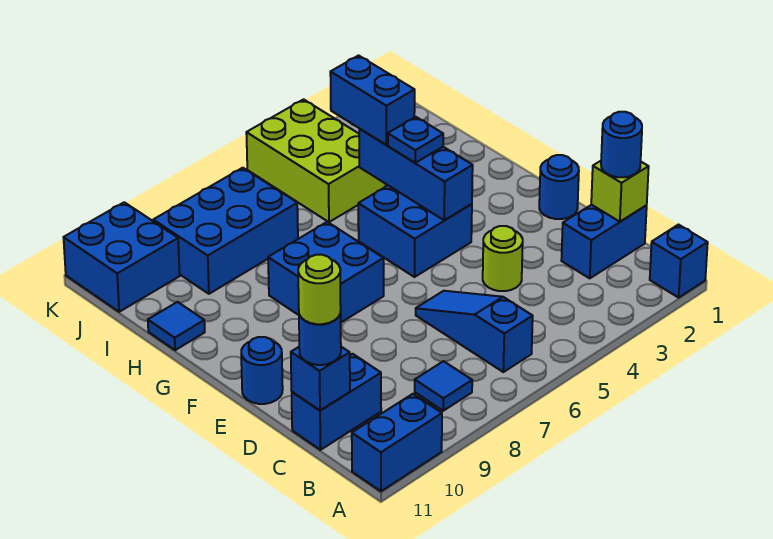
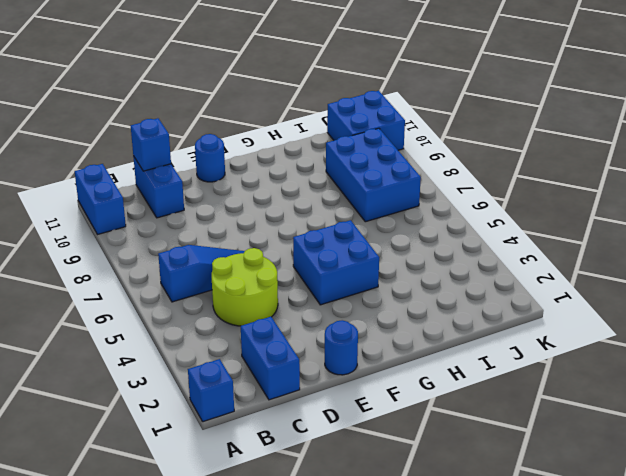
lime round brick C4:D5 level 1 -> lime round brick D4 level 1
none -> blue tile B8 level 1
none -> blue brick F7:G8 level 1
none -> blue tile H11 level 1

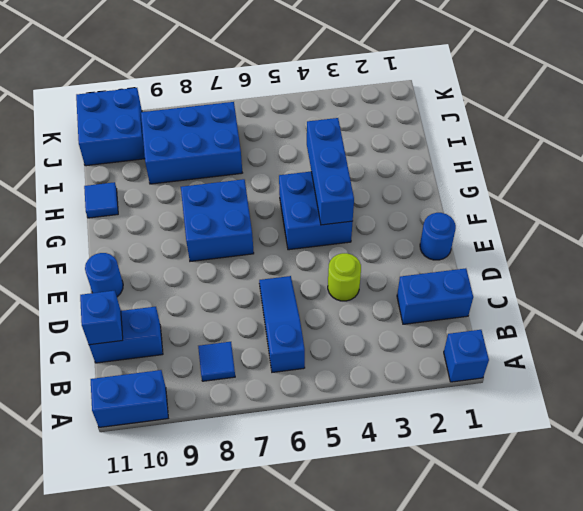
none -> lime brick I4:K5 level 1
none -> lime brick C1 level 2
none -> blue round brick C1 level 3

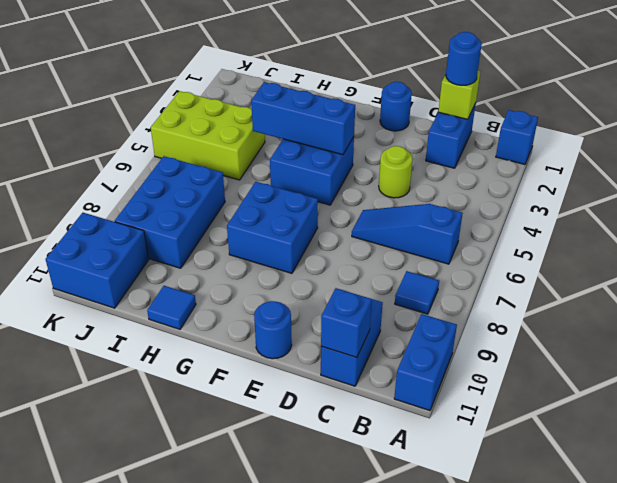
none -> blue round brick C11 level 3
none -> blue plate G4 level 3
none -> blue brick H4:I4 level 3

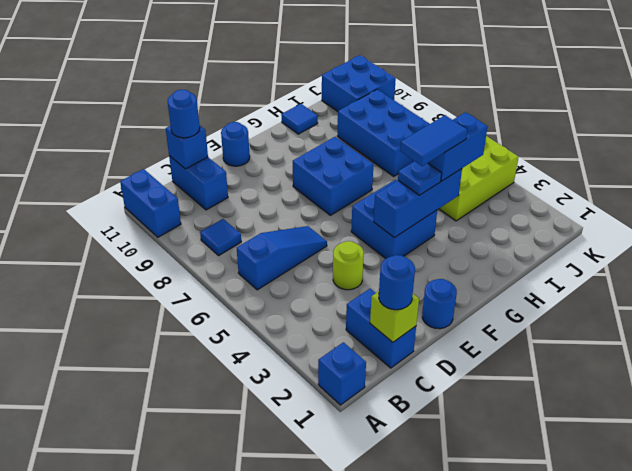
blue tile G4:H4 level 4 -> none
none -> lime round brick C11 level 4

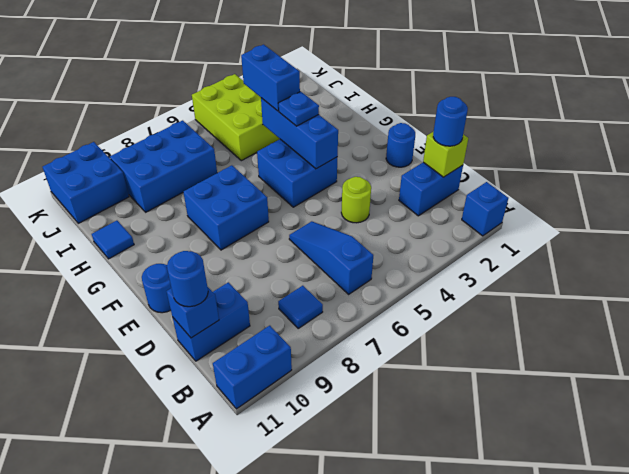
none -> lime round brick C11 level 4

